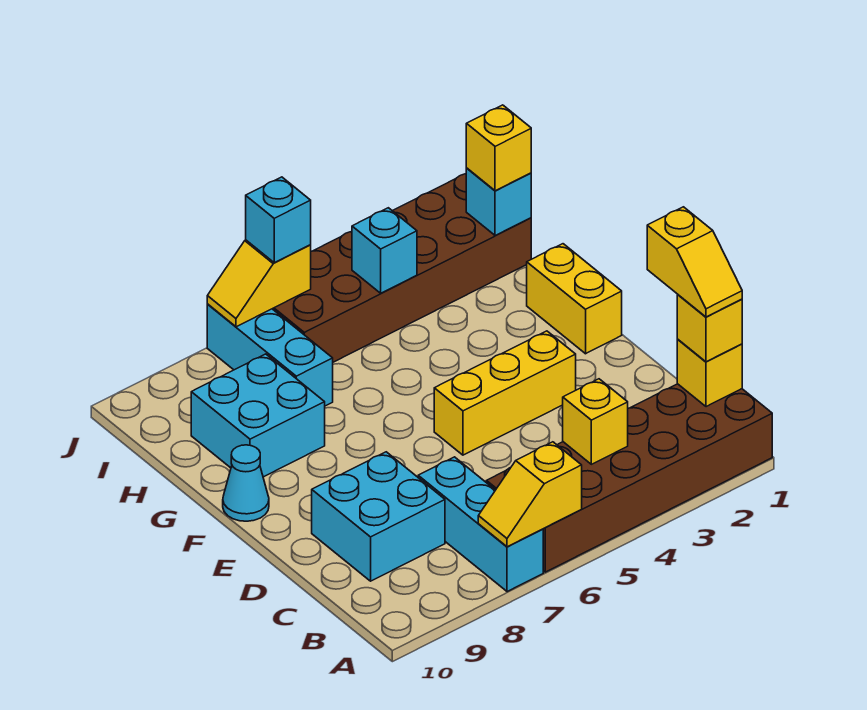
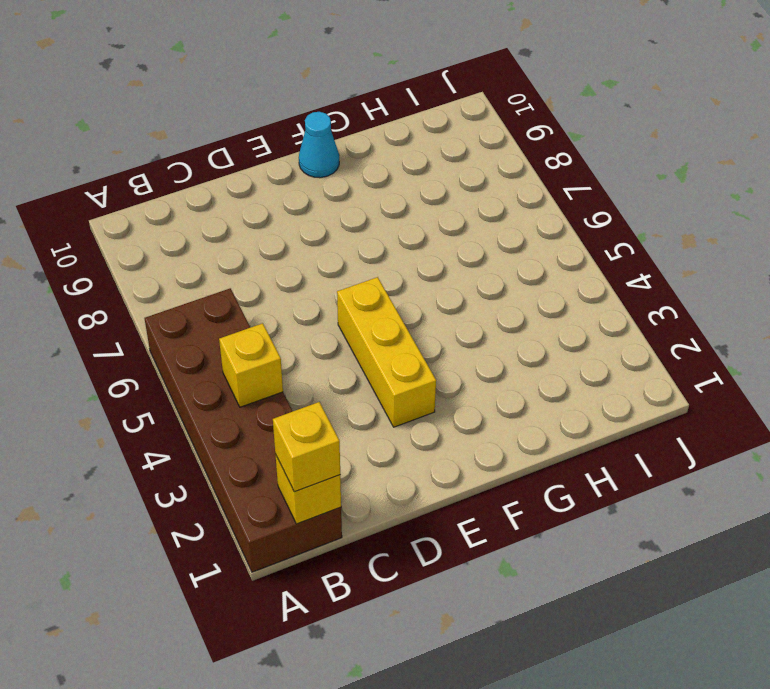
none -> cyan brick A7:C7 level 1
none -> cyan brick C8:D9 level 1
none -> yellow brick F1:G1 level 1

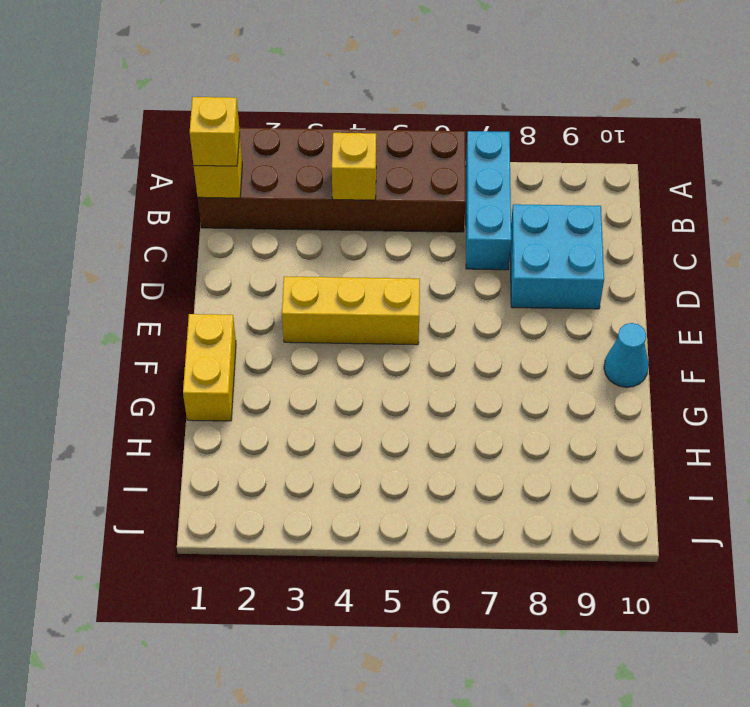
none -> cyan brick G8:H9 level 1
none -> cyan brick H7:J7 level 1
none -> brown brick I1:J6 level 1

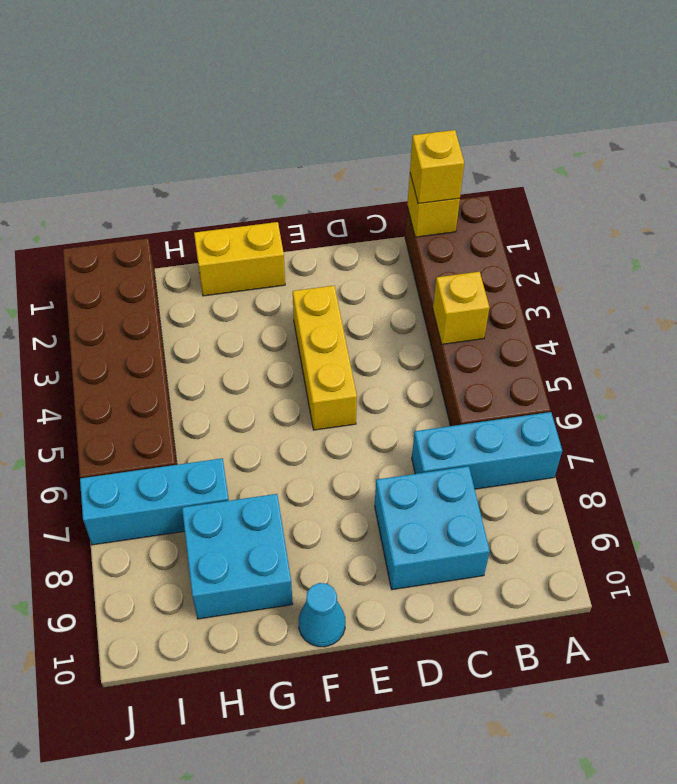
none -> yellow slope A6:A7 level 2 top 6
none -> cyan brick I1 level 2
none -> cyan brick I4 level 2

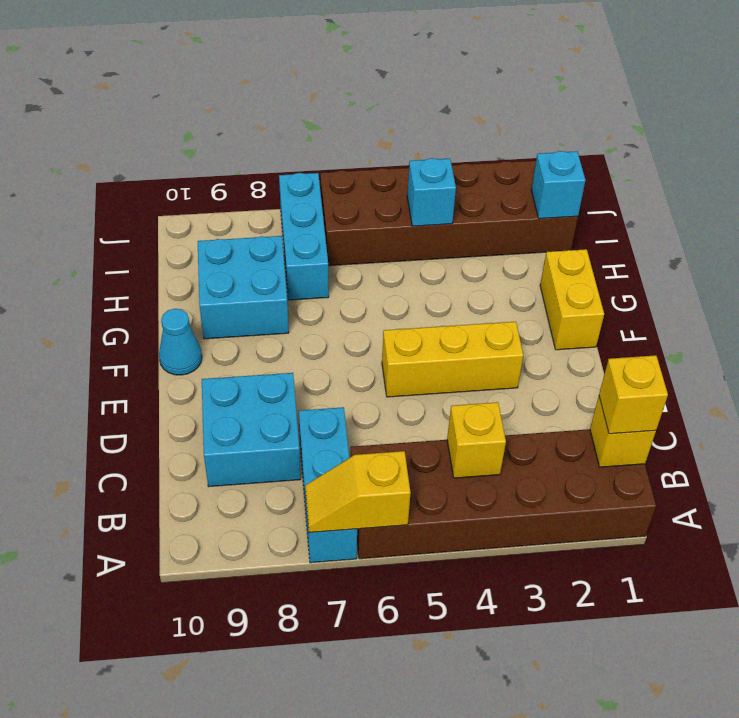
none -> yellow slope J6:J7 level 2 top 6
none -> yellow brick I1 level 3
none -> cyan brick J6 level 3

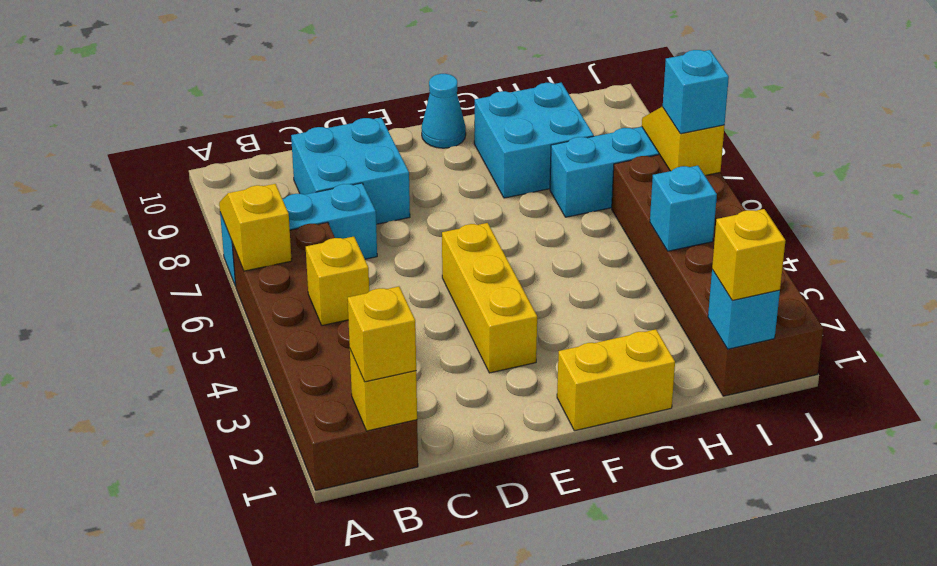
none -> yellow slope B1:C1 level 4 top C

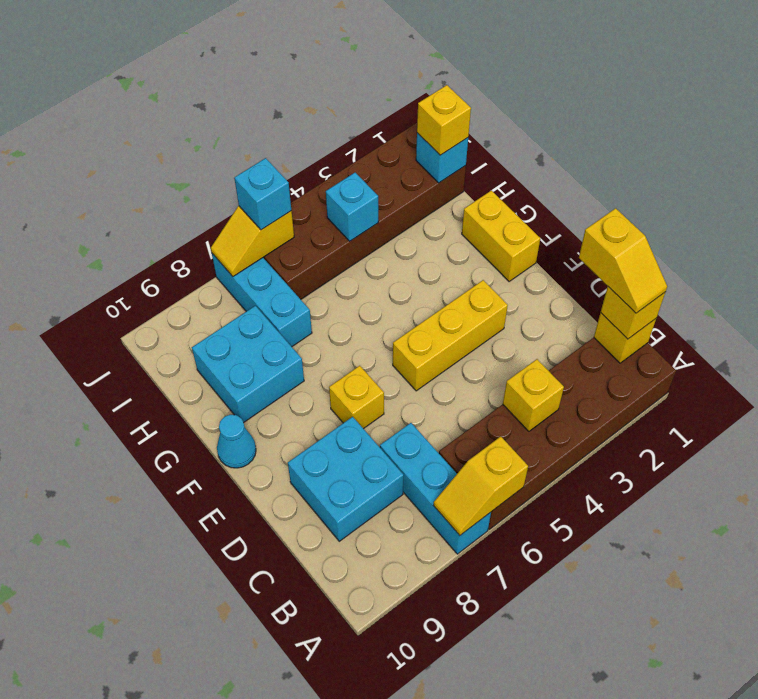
yellow brick E7 level 1 -> none

